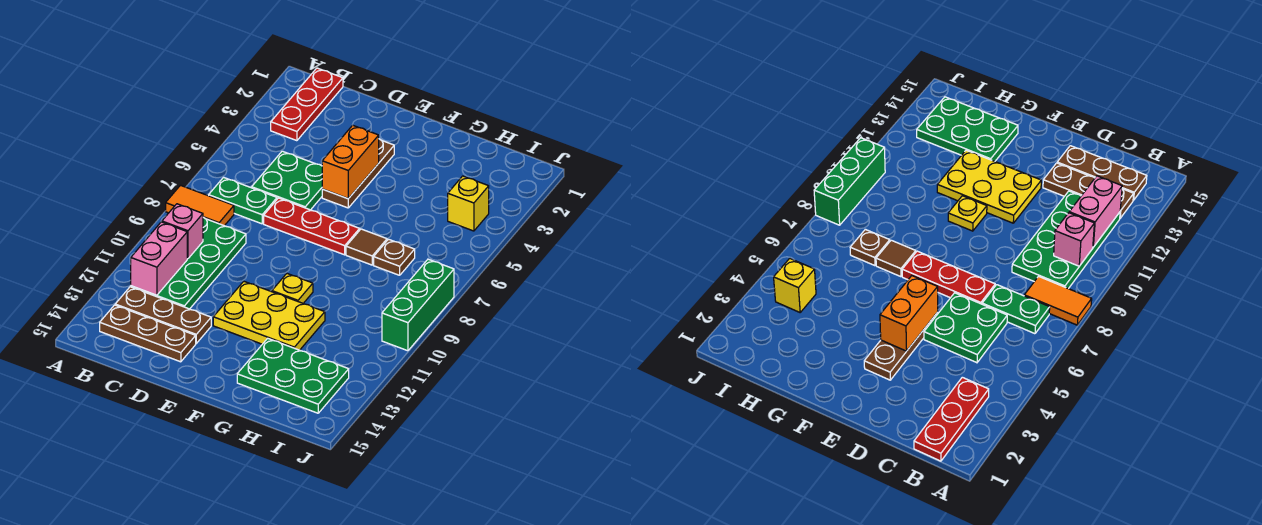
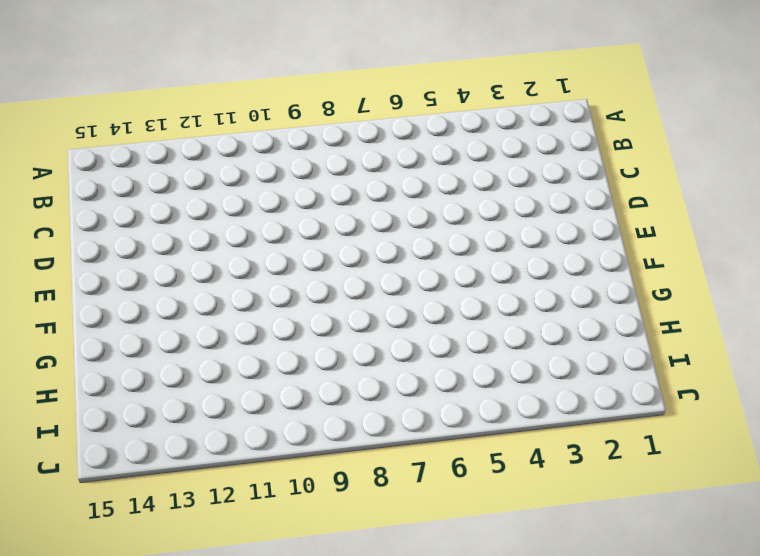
none -> orange tile A8:B8 level 1
none -> red plate B1:B3 level 1
none -> green plate B7:C7 level 1

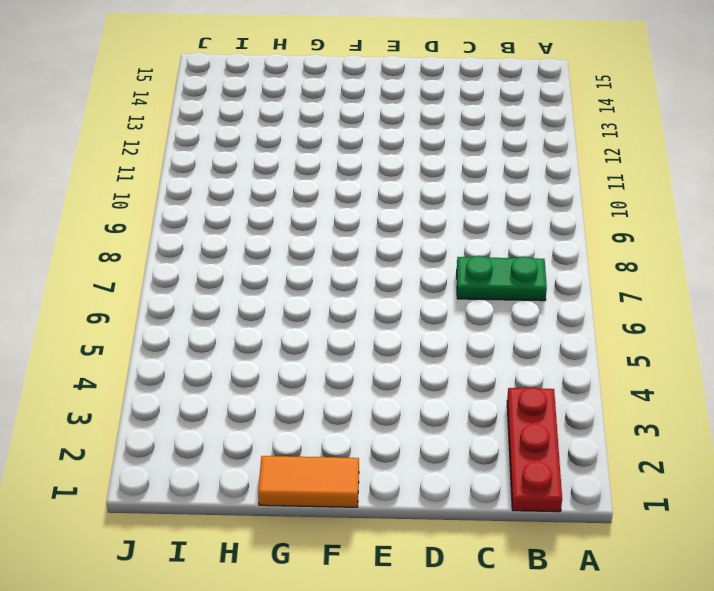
orange tile F1:G1 level 1 -> orange tile A8:B8 level 1
none -> green plate B9:C12 level 1
none -> brown plate B13:D13 level 1
none -> brown plate B14:D14 level 1

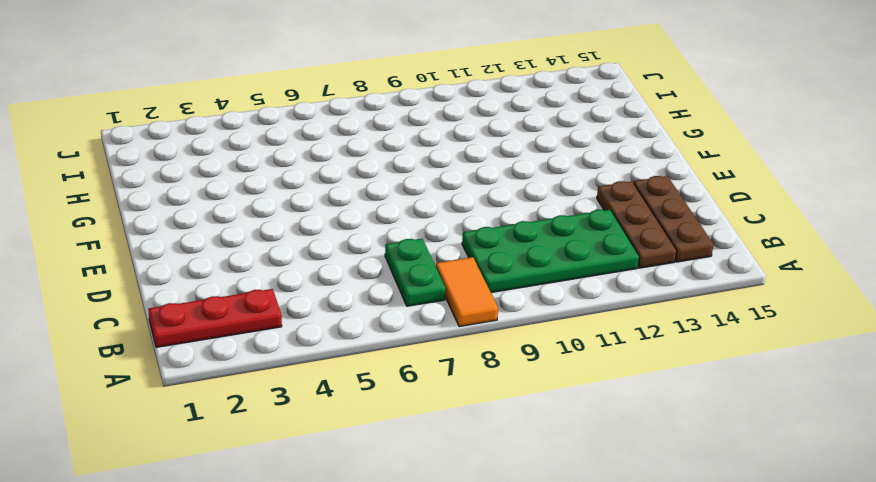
none -> green plate C5:D6 level 1
none -> red plate D7:F7 level 1
none -> brown plate E3:E5 level 1

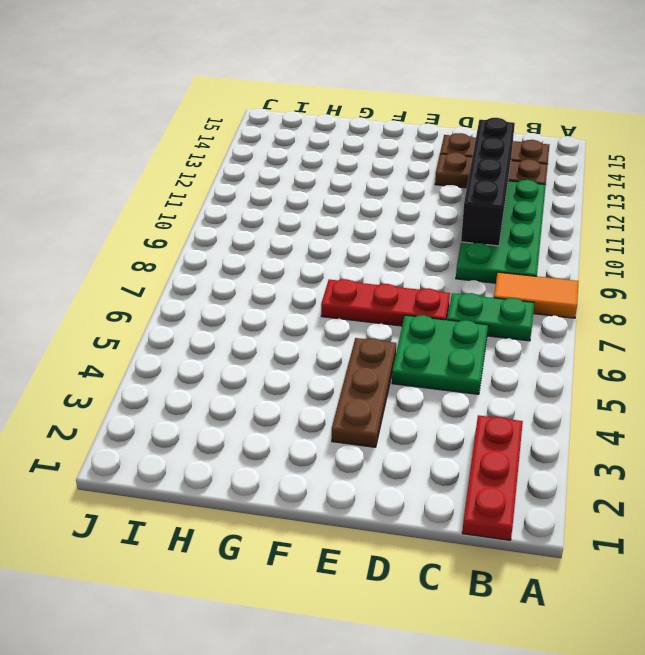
black brick C10:C13 level 2 -> none
none -> yellow plate E11:G12 level 1
none -> yellow plate F10 level 1
none -> brown tile G7 level 1

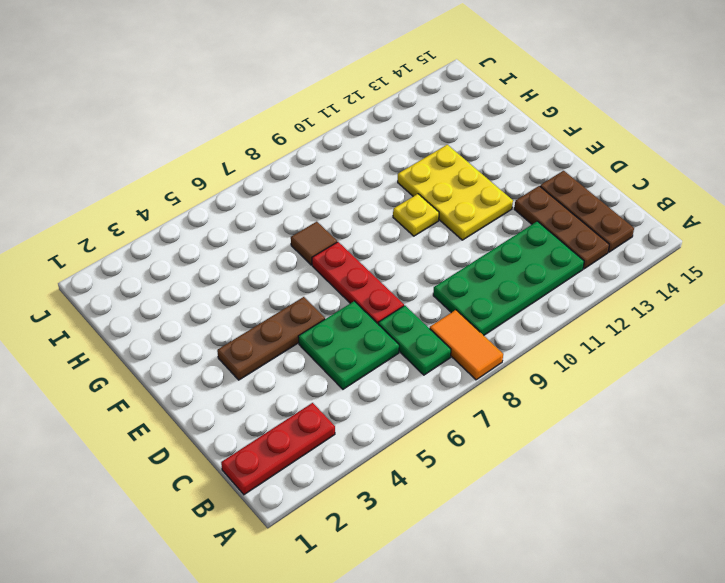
none -> green plate G13:I14 level 1
none -> brown plate H7 level 1
none -> yellow brick I4 level 1

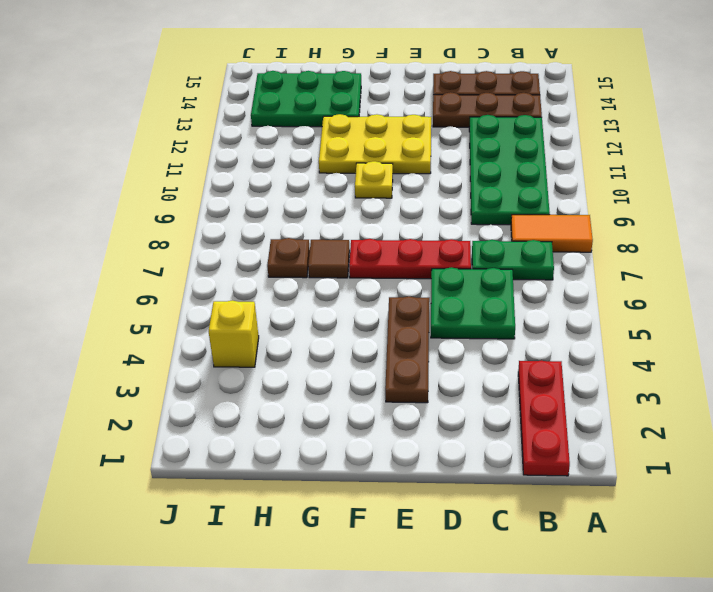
none -> green brick J8:J10 level 1
none -> pink brick B10 level 2
none -> pink brick B11:B12 level 2

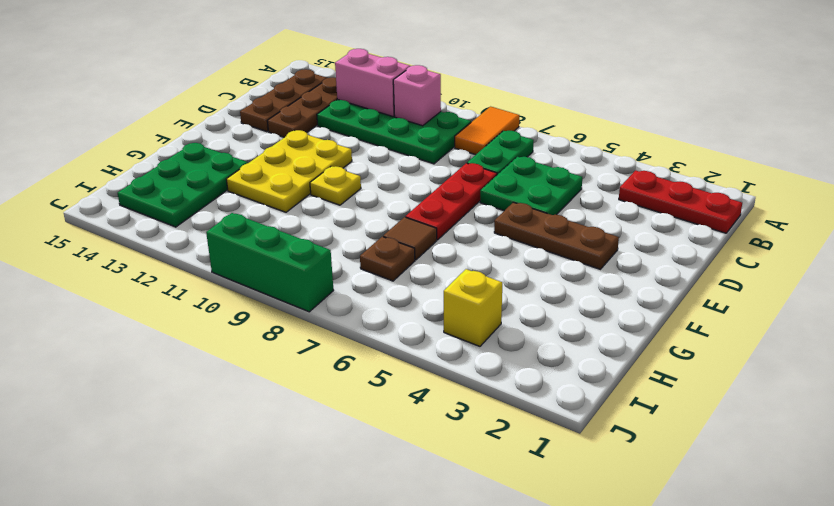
none -> orange brick E4:E5 level 2

